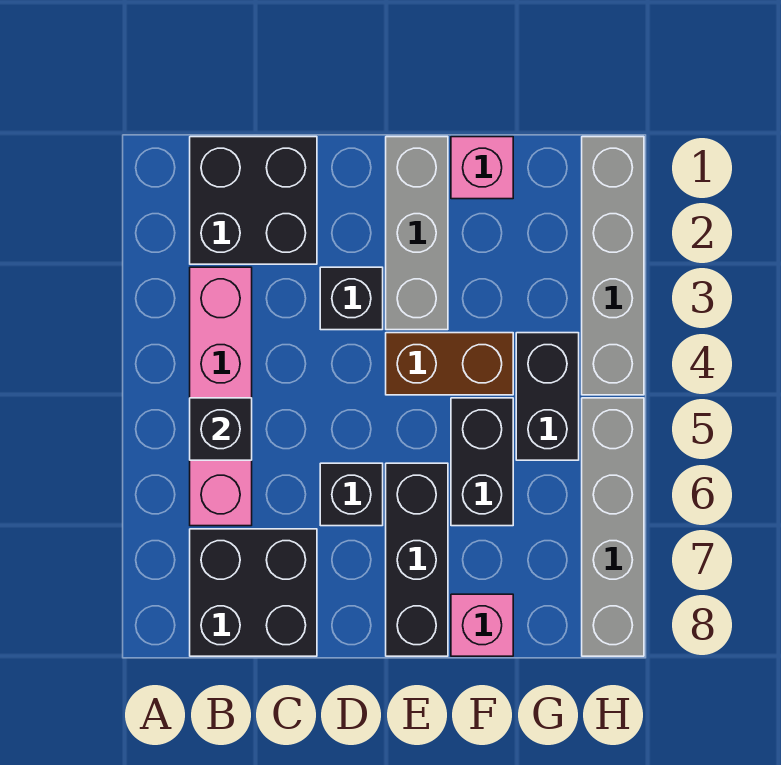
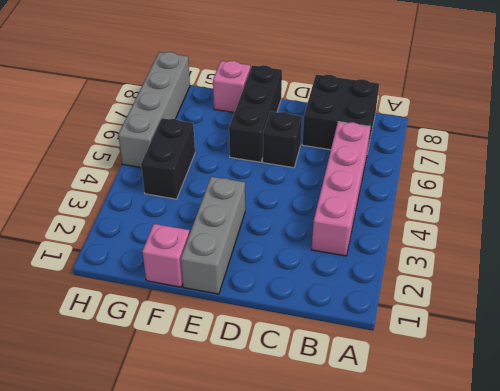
none -> black brick B1:C2 level 1
none -> black brick D3 level 1
none -> brown brick E4:F4 level 1

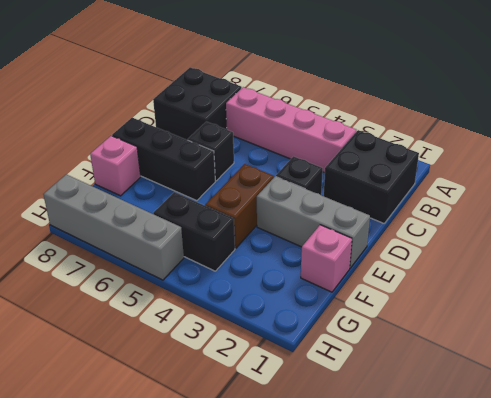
none -> black brick F5:F6 level 1
none -> grey brick H1:H4 level 1
none -> black brick B5 level 2

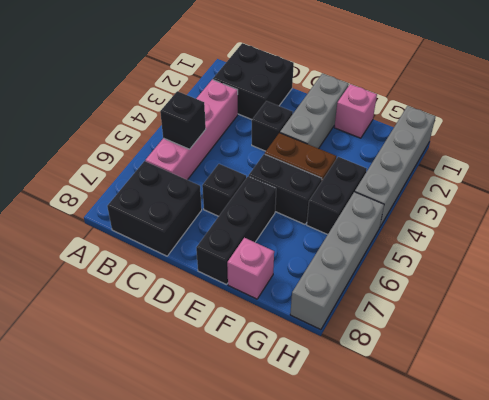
black brick E5:F5 level 1 -> black brick F5:F6 level 1

